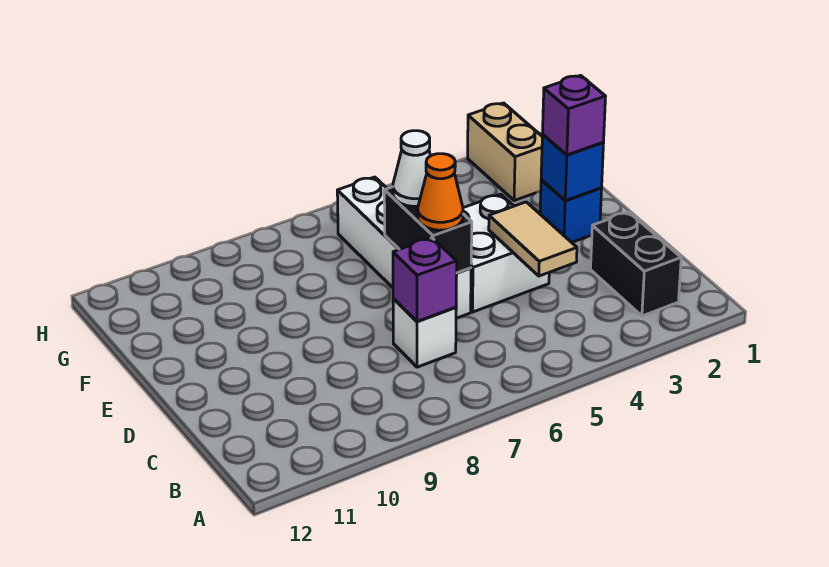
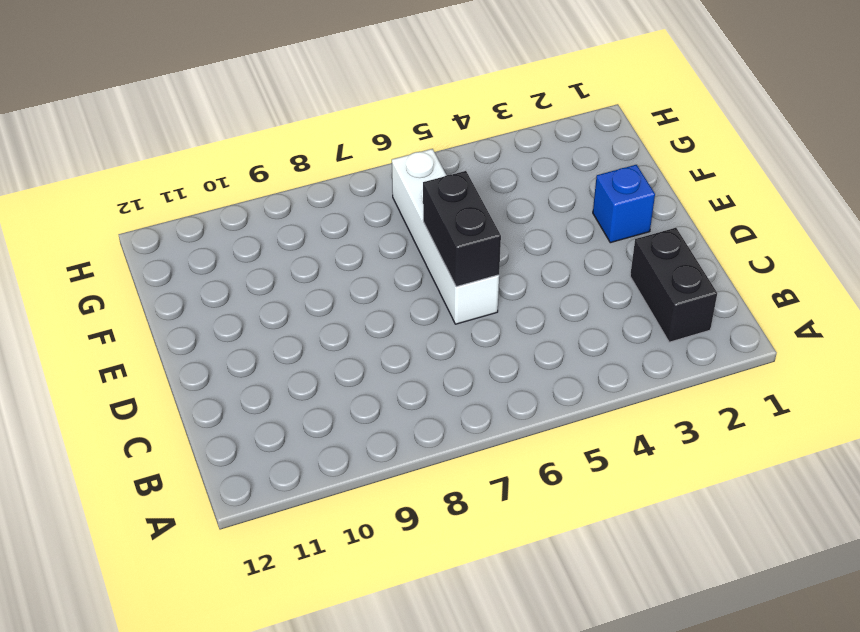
none -> white brick C7 level 1
none -> white brick D4:E5 level 1
none -> tan brick G2:H2 level 1

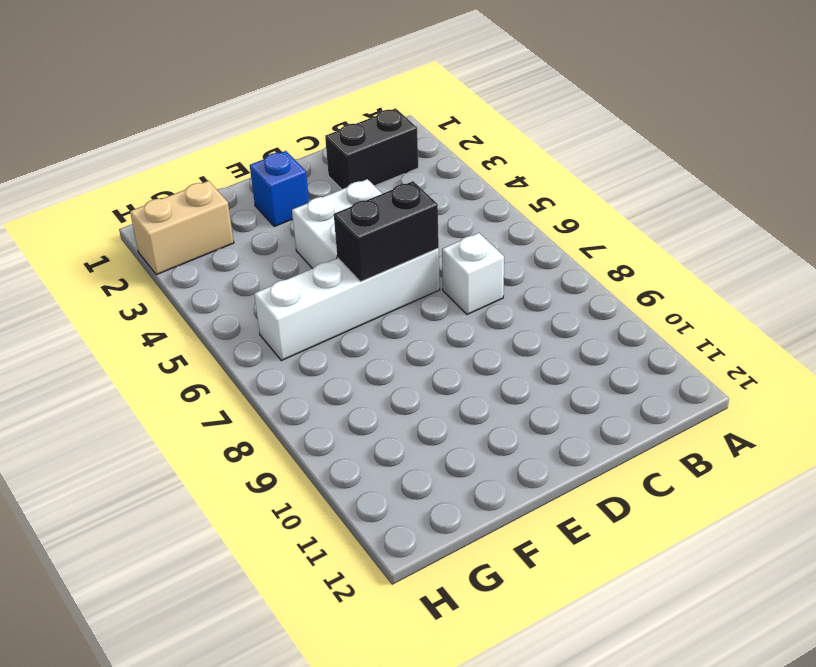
none -> tan tile C4:D4 level 2
none -> purple brick C7 level 2
none -> blue brick E2 level 2

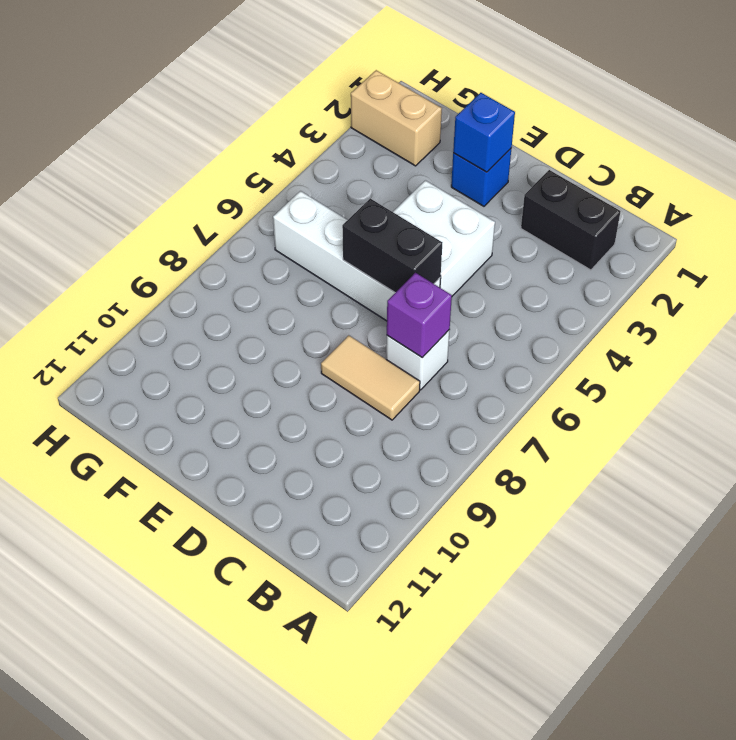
tan tile C8:D8 level 1 -> tan tile C4:D4 level 2
none -> orange cone D6 level 3
none -> purple brick E2 level 3
none -> white cone E6 level 3

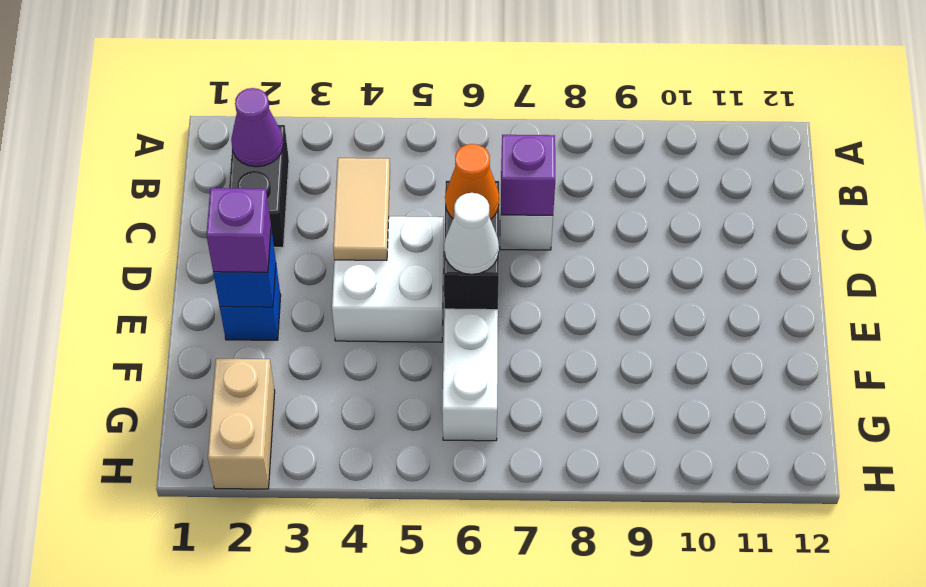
purple cone B2 level 2 -> none

